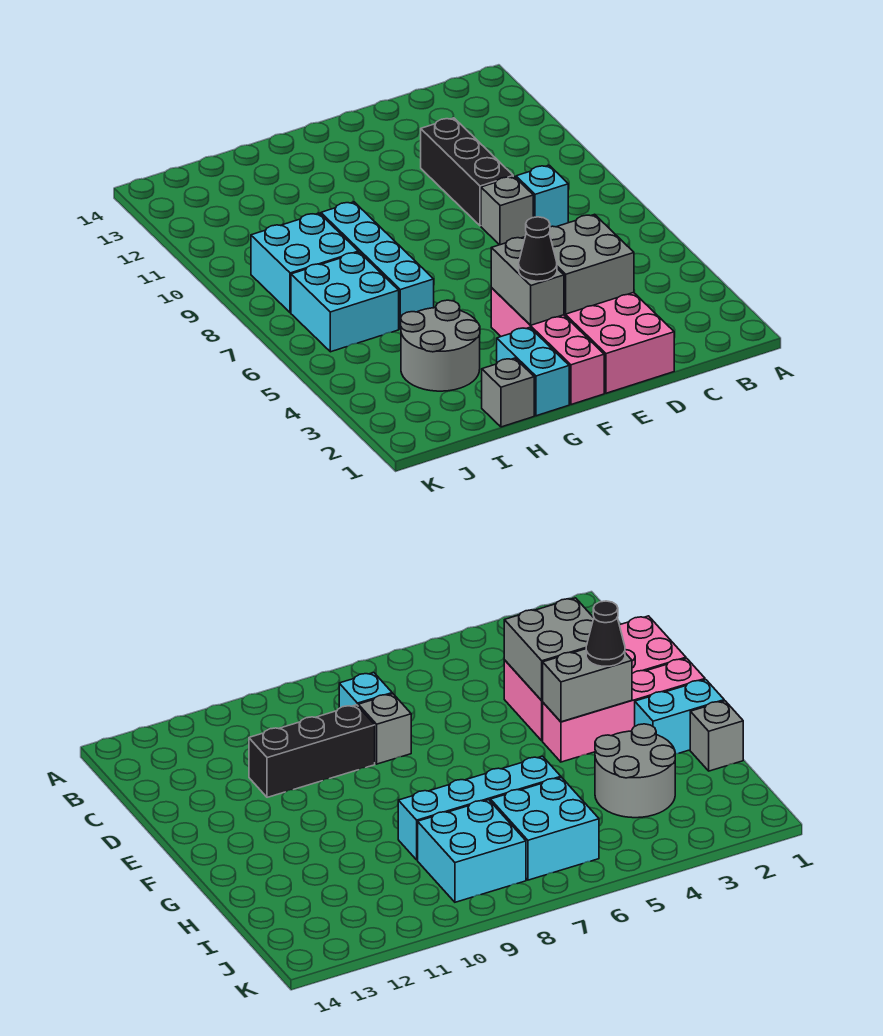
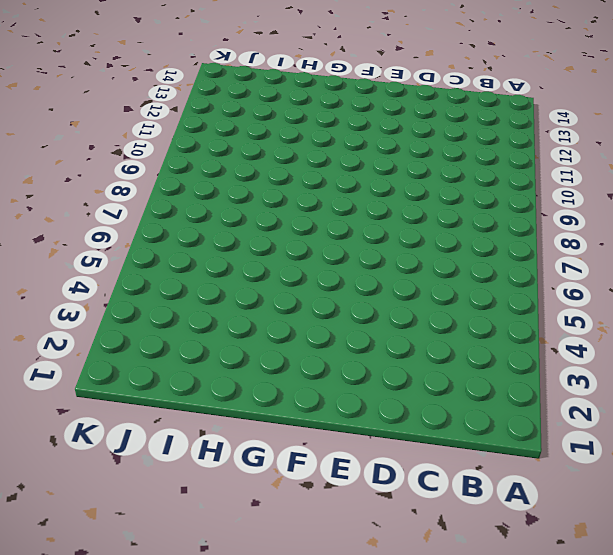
none -> cyan brick C8 level 1
none -> pink brick D1:E4 level 1
none -> grey brick D8 level 1

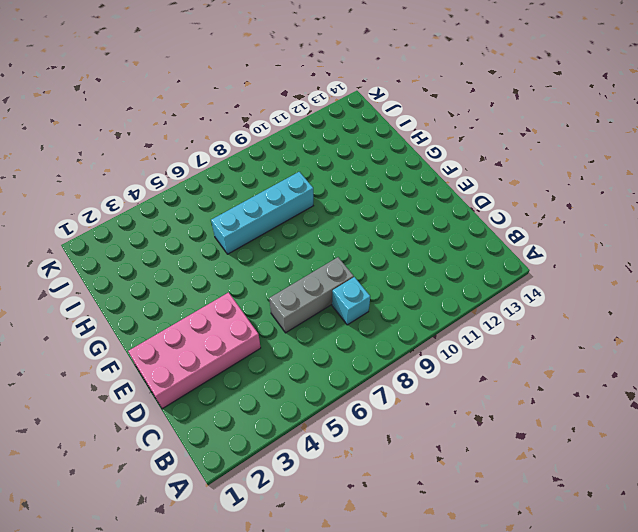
grey brick D6:D8 level 1 -> grey brick D8 level 1
none -> black brick D9:D11 level 1
none -> pink brick F1:F4 level 1
none -> cyan brick G1:G2 level 1

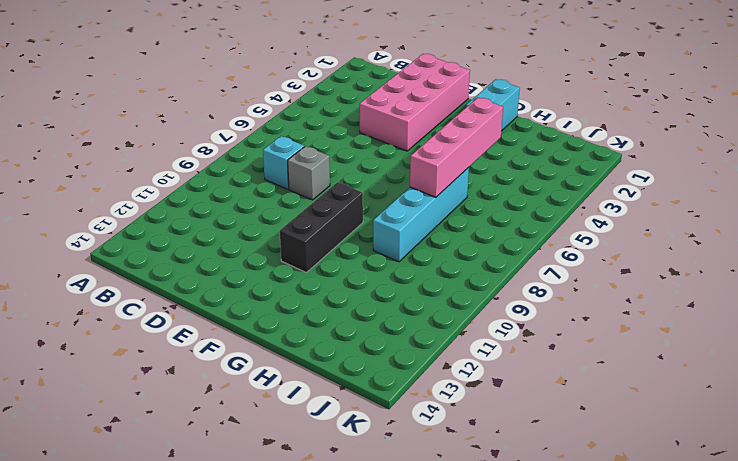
black brick F9:F11 level 1 -> black brick D9:D11 level 1
pink brick H4:H7 level 2 -> pink brick F1:F4 level 1
none -> grey brick H1 level 1
none -> grey round brick H3:I4 level 1
none -> cyan brick I6:J7 level 1

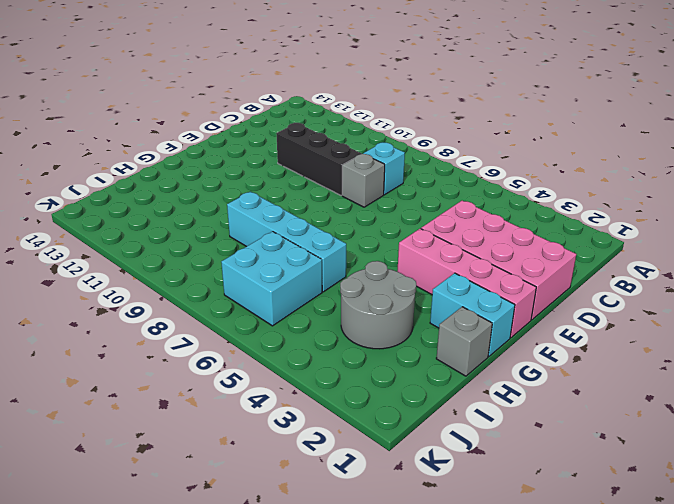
none -> cyan brick I8:J9 level 1
none -> grey brick D3:E4 level 2
none -> grey brick F3:F4 level 2

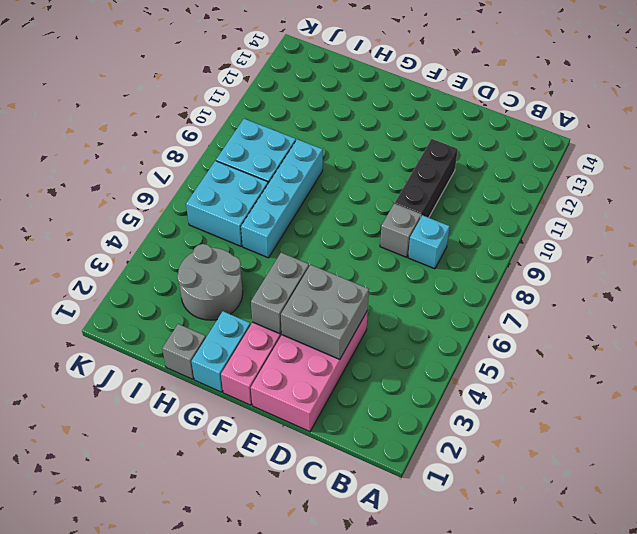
none -> black cone F3 level 3

